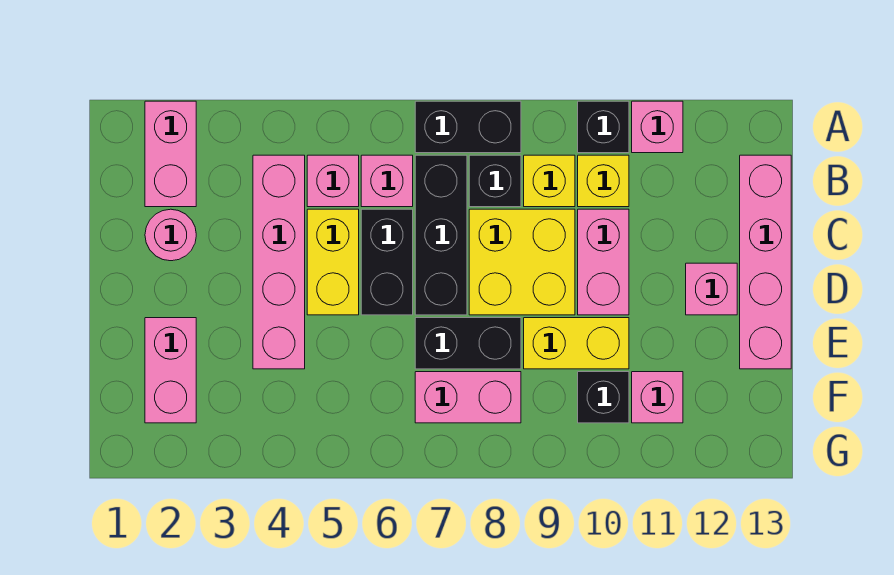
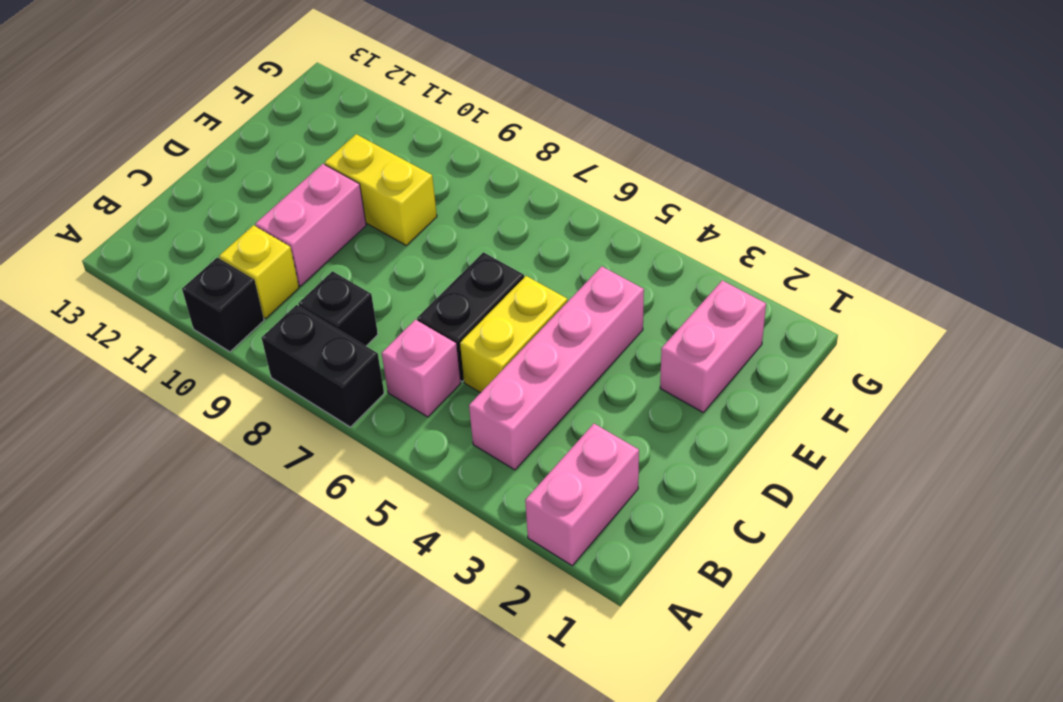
none -> pink brick A11 level 1
none -> pink brick B5 level 1
none -> black brick B7:D7 level 1

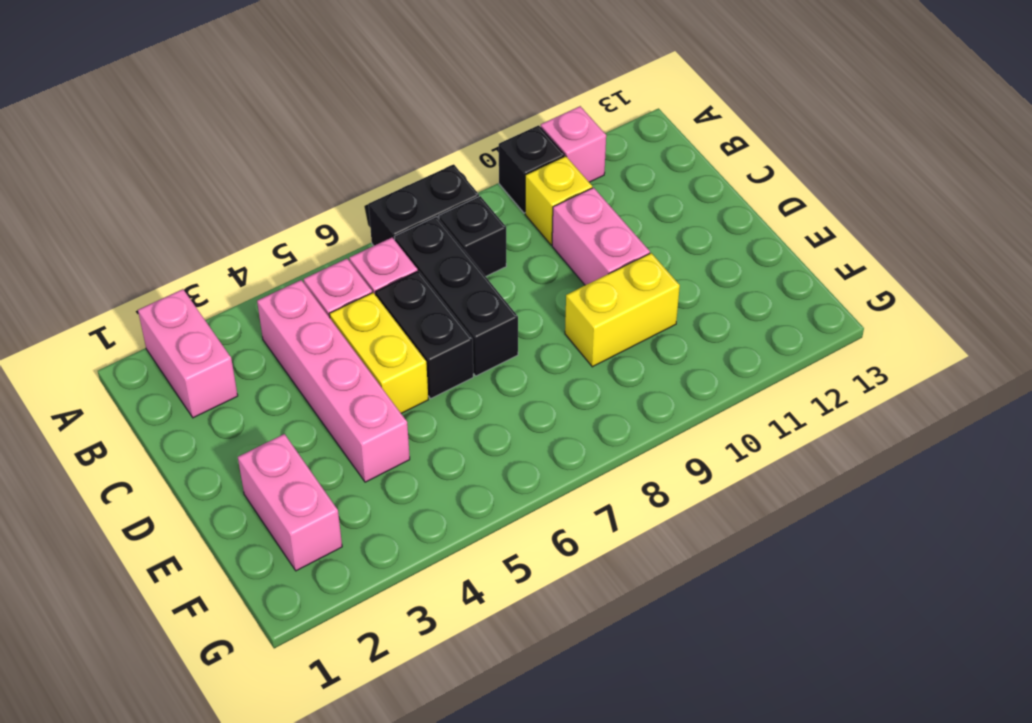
none -> yellow brick B9 level 1
none -> pink brick B13:E13 level 1
none -> pink round brick C2 level 1

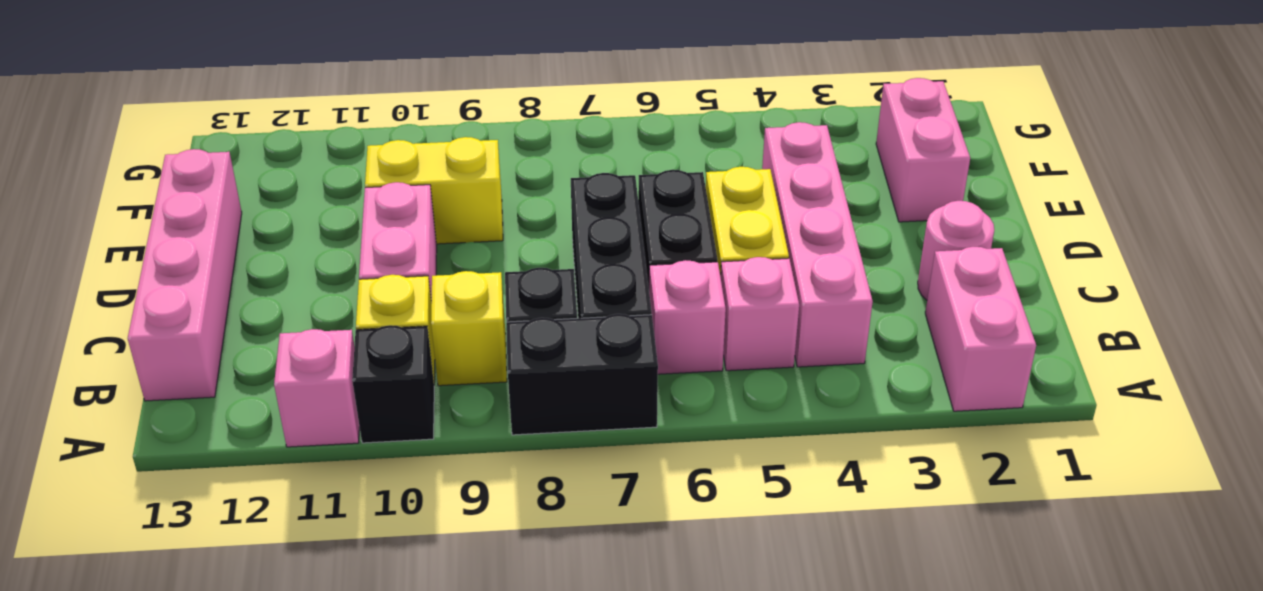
none -> yellow brick C8:D9 level 1
none -> pink brick D12 level 1
none -> black brick E7:E8 level 1

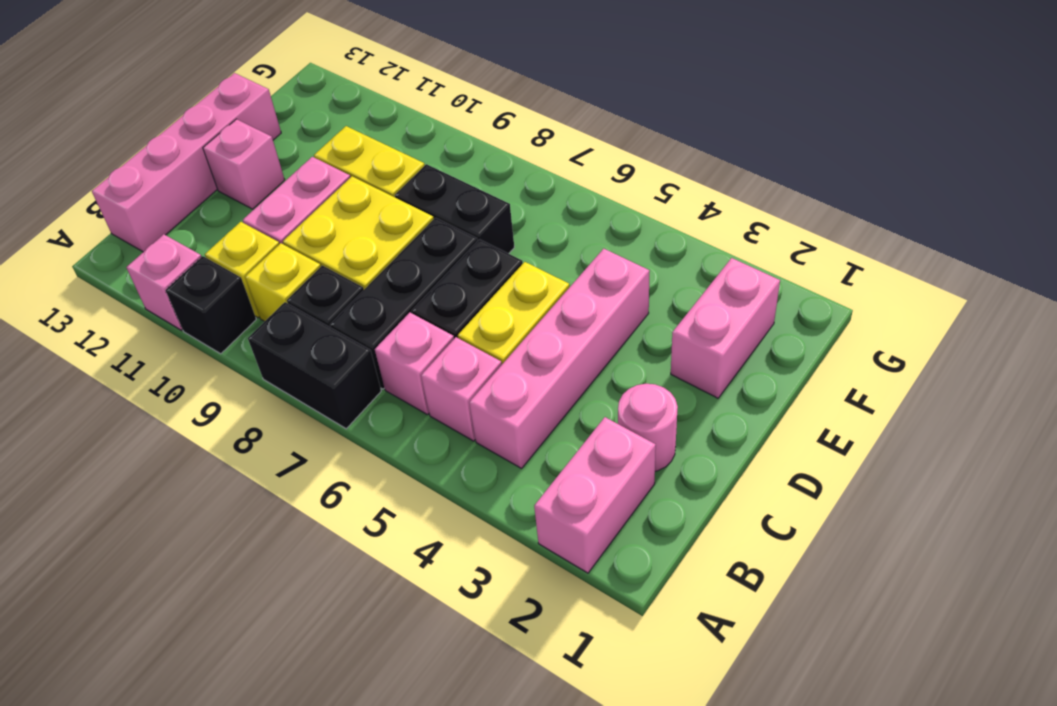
none -> pink brick F7:F8 level 1
none -> black brick F10 level 1
none -> pink brick F11 level 1

